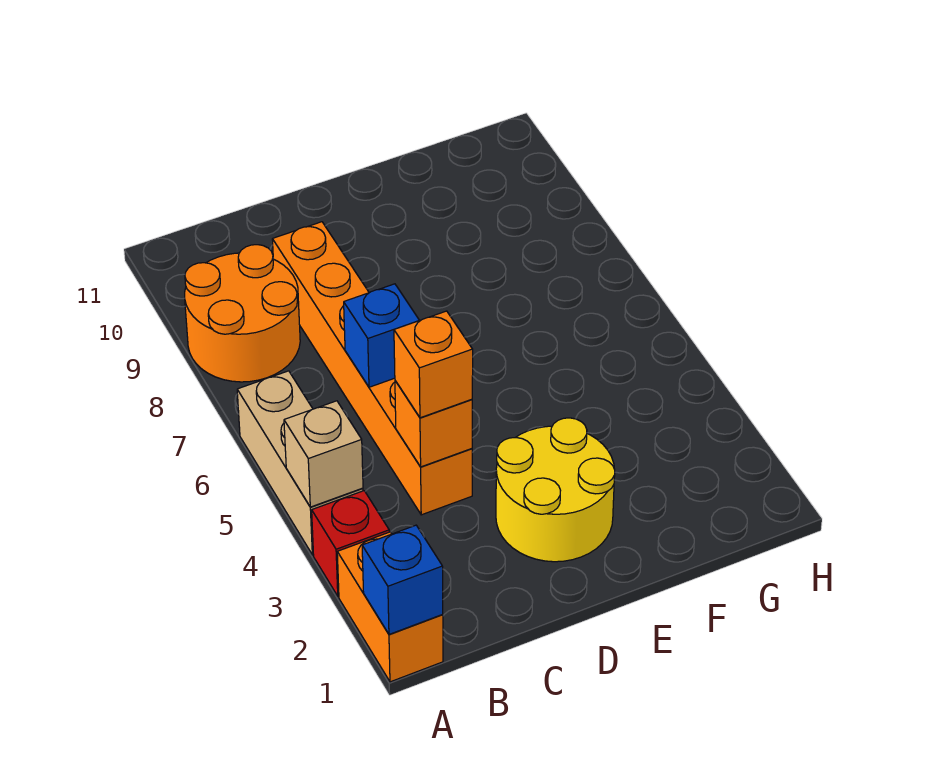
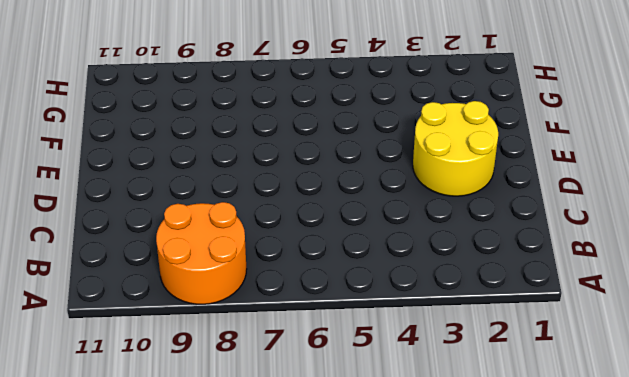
none -> orange brick A1:A2 level 1
none -> red brick A3 level 1

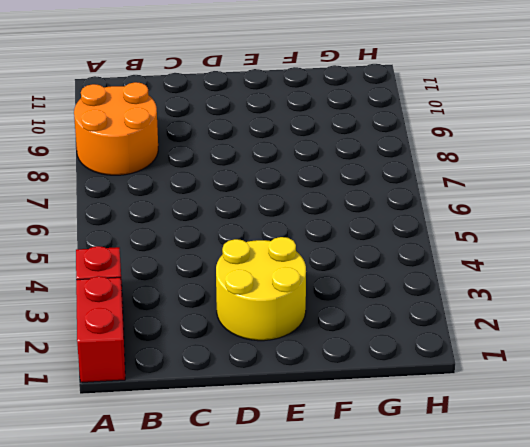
red brick A1:A2 level 1 -> orange brick A1:A2 level 1
none -> tan brick A4:A6 level 1
none -> orange brick C4:C9 level 1

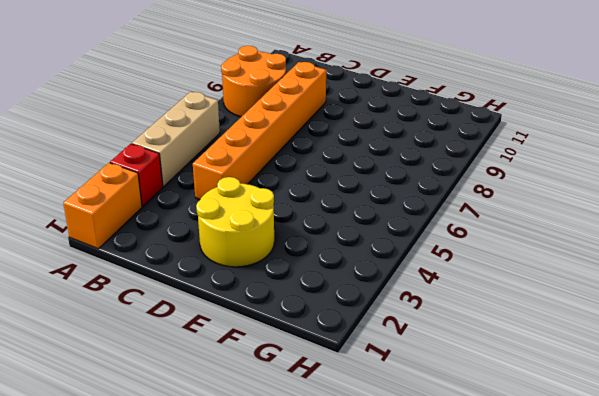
none -> blue brick A1 level 2
none -> tan brick A4 level 2

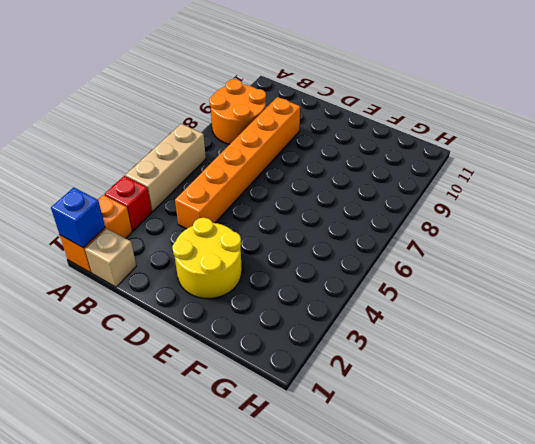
tan brick B1 level 1 -> tan brick A4 level 2
none -> orange brick C4 level 2
none -> blue brick C6 level 2

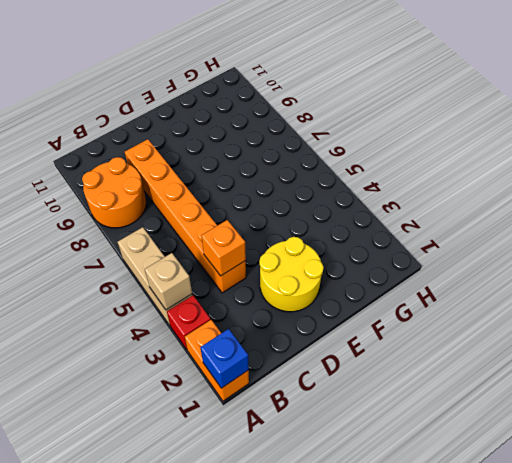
none -> blue brick C6 level 2
none -> orange brick C4 level 3

